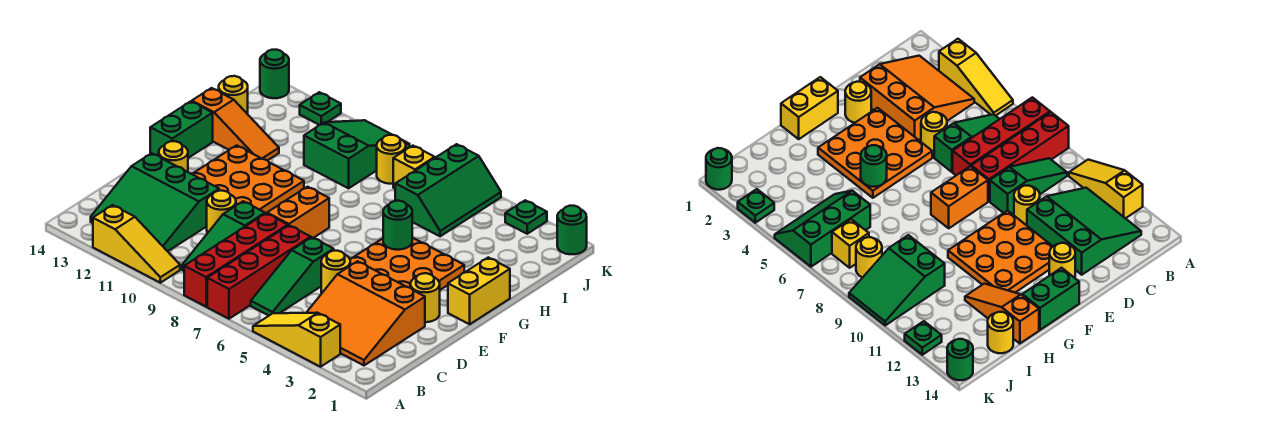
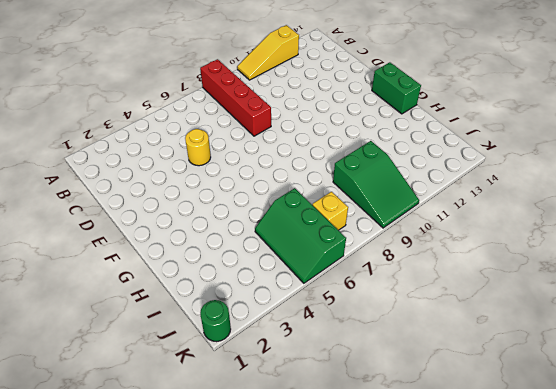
none -> yellow slope A3:A5 level 1 top 3
none -> red brick A7:D7 level 1
none -> orange slope B2:D4 level 1 top D

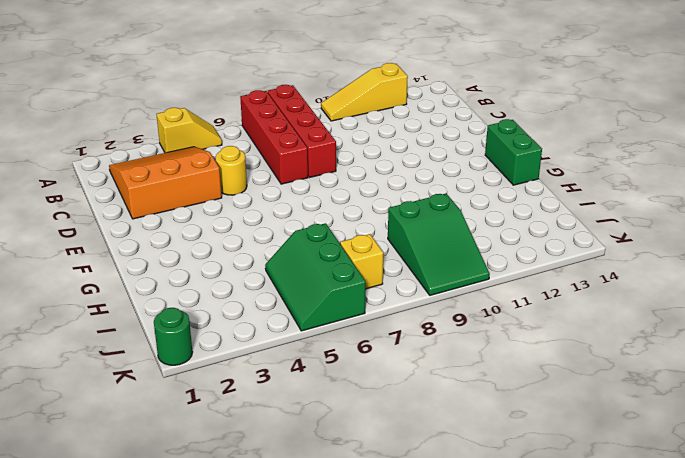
yellow slope A4:A5 level 1 top 4 -> yellow slope A3:A5 level 1 top 3
none -> green slope B6:D6 level 1 top D
none -> green slope B9:D9 level 1 top D
none -> green slope B11:D13 level 1 top D

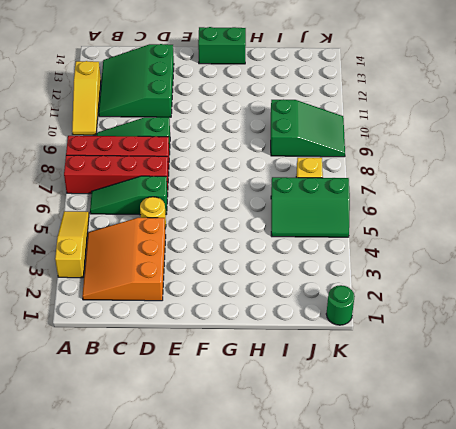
none -> yellow round brick D10 level 1
none -> yellow round brick E2 level 1
none -> orange plate E3:G5 level 1

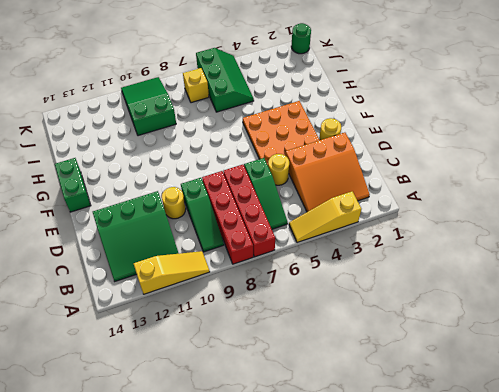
none -> orange brick E8:F8 level 1
none -> orange plate E10:G12 level 1
none -> yellow round brick E13 level 1

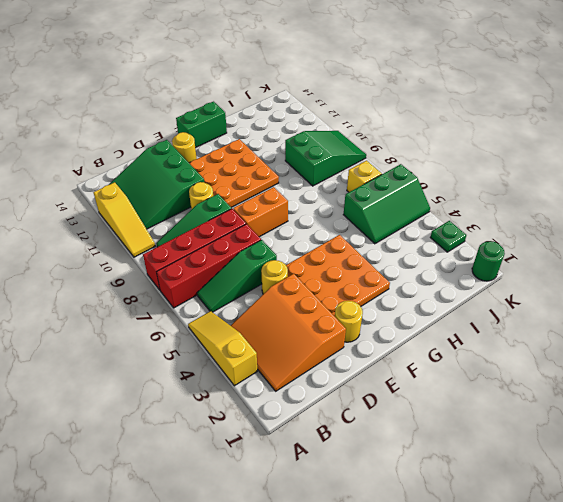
none -> yellow brick F1:G1 level 1
none -> orange slope H12:H14 level 1 top 14
none -> yellow round brick I14 level 1

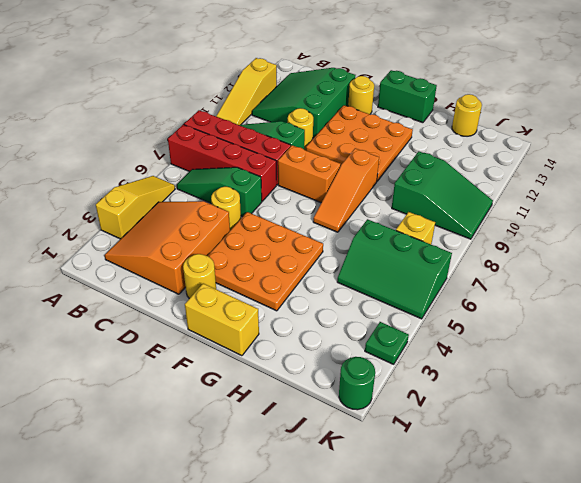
orange slope G7:G9 level 1 top 9 -> orange slope H12:H14 level 1 top 14
none -> yellow round brick J8 level 1
none -> green plate K12 level 1
none -> green round brick K14 level 1

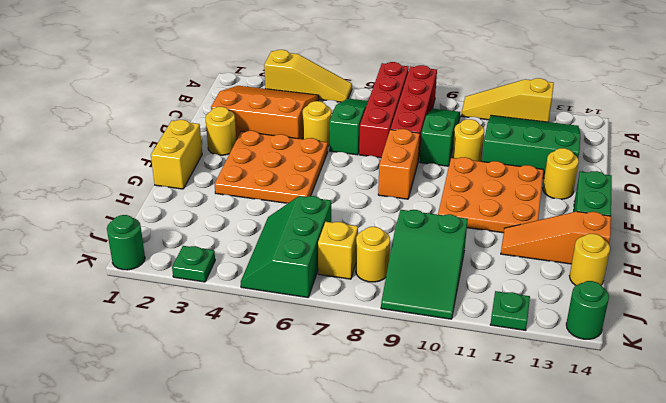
none -> green round brick G5 level 2

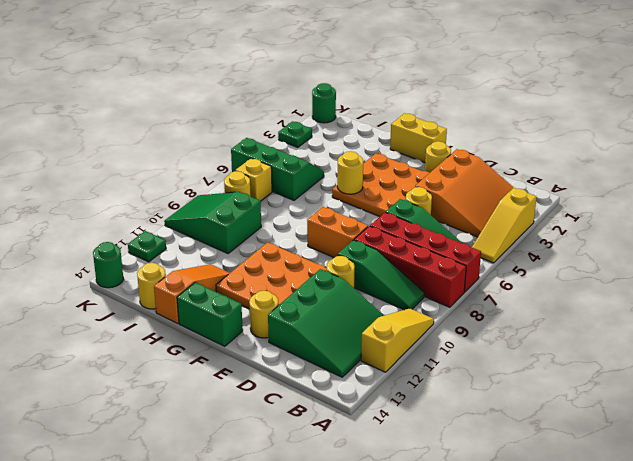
yellow round brick G5 level 2 -> green round brick G5 level 2

